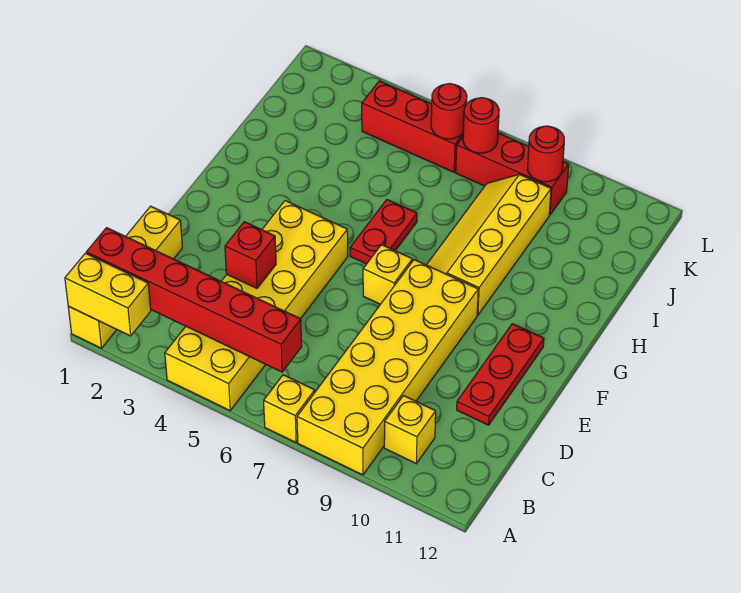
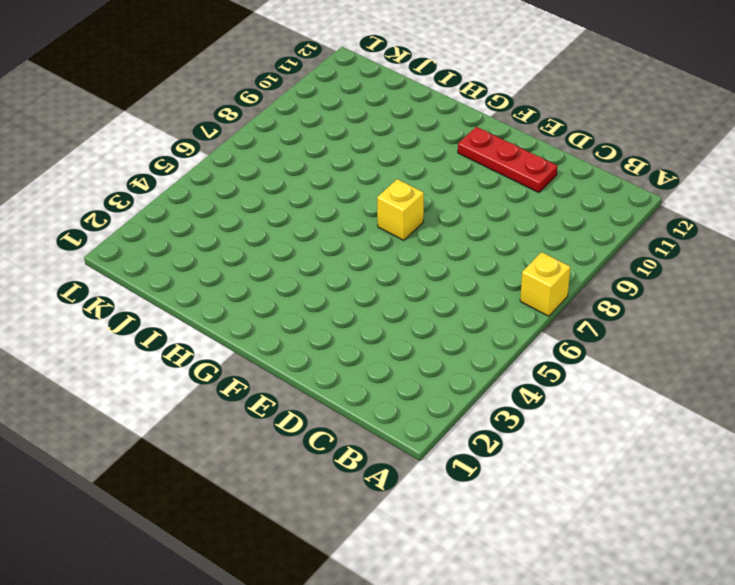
none -> yellow brick A1:D1 level 1
none -> yellow brick A4:F5 level 1
none -> yellow brick A8:F9 level 1

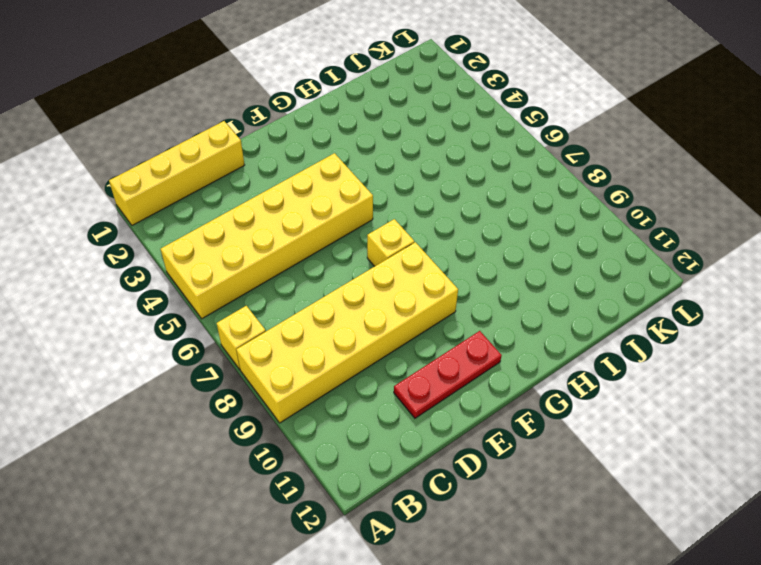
none -> yellow brick B10 level 1
none -> red plate G6:H6 level 1
none -> yellow slope G8:J9 level 1 top 9

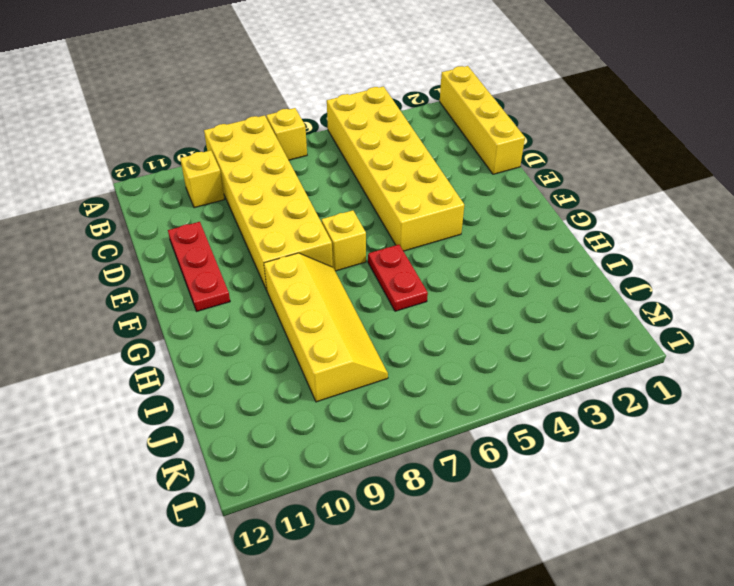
none -> red brick K4:K6 level 1
none -> red brick K7:K9 level 1
none -> yellow brick A1:A2 level 2

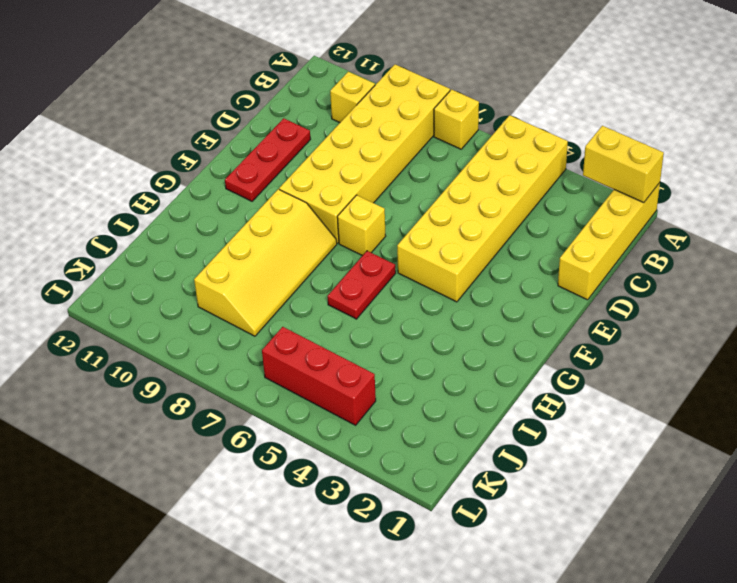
none -> red brick K7:K9 level 1
none -> red brick B1:B6 level 2
none -> red brick D4 level 2

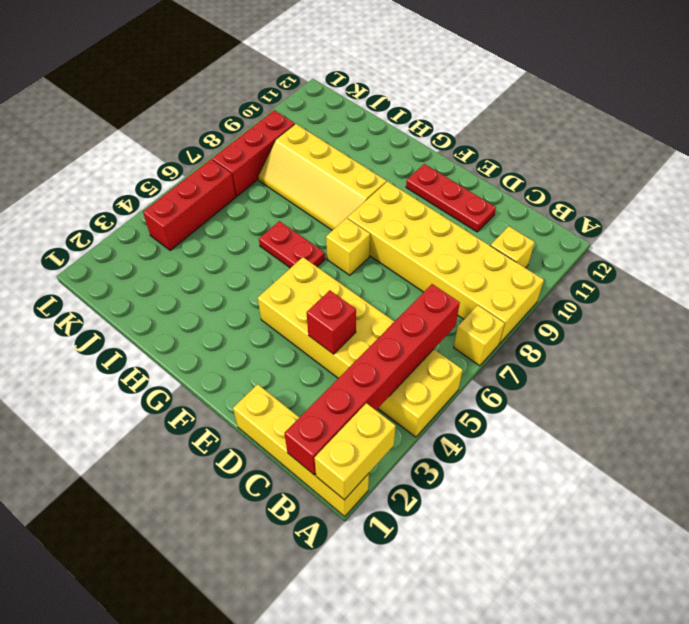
none -> red round brick K6 level 2
none -> red round brick K7 level 2
none -> red round brick K9 level 2

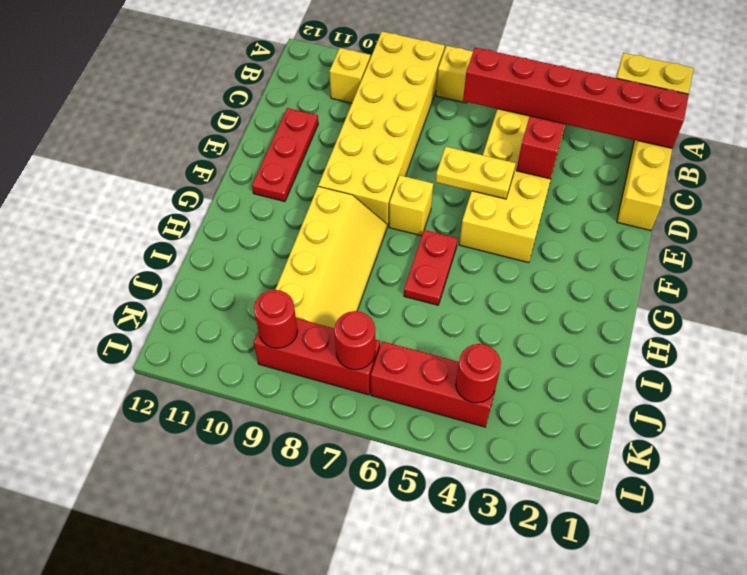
yellow plate E5:E6 level 2 -> none
red round brick K4 level 2 -> red round brick K6 level 2

